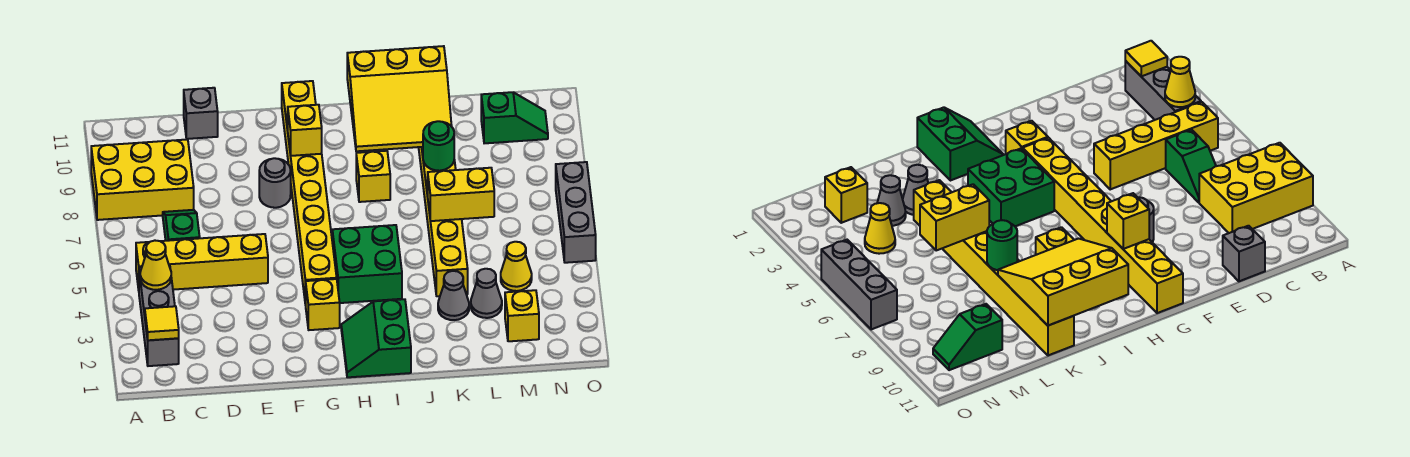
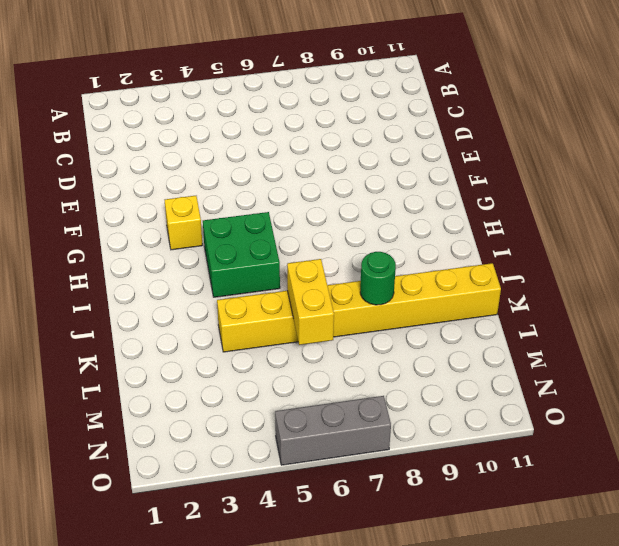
none -> yellow brick A8:C9 level 1
none -> grey brick B2:B4 level 1
none -> yellow brick B5:E5 level 1

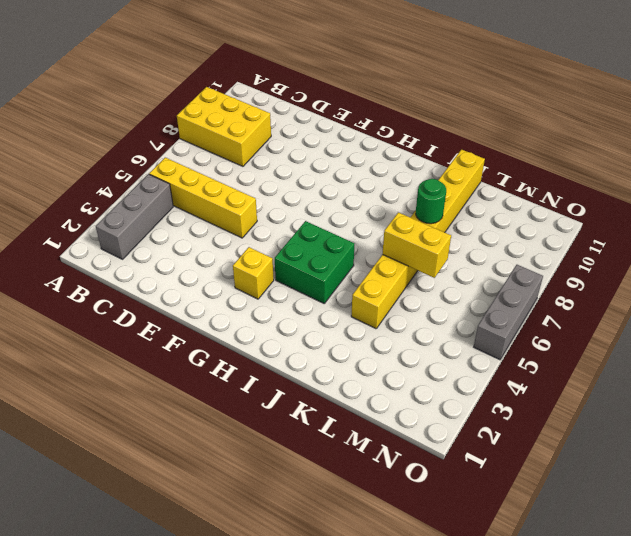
none -> green slope C6:C7 level 1 top 6
none -> grey brick D11 level 1
none -> grey round brick F8 level 1

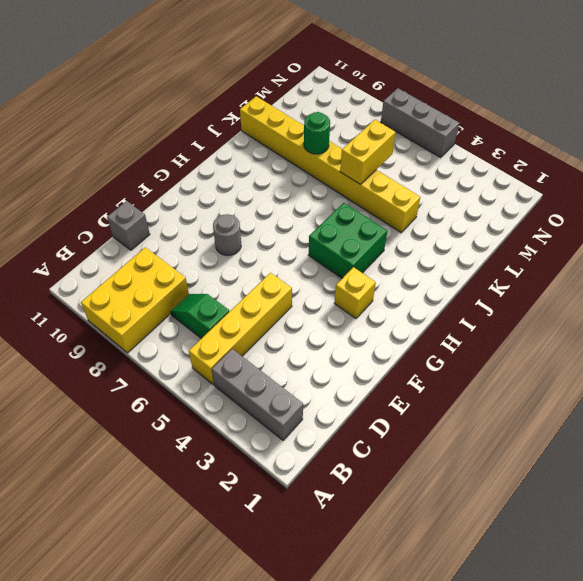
none -> yellow brick G4:G11 level 1
none -> green slope H1:I2 level 1 top I
none -> yellow brick I8 level 1

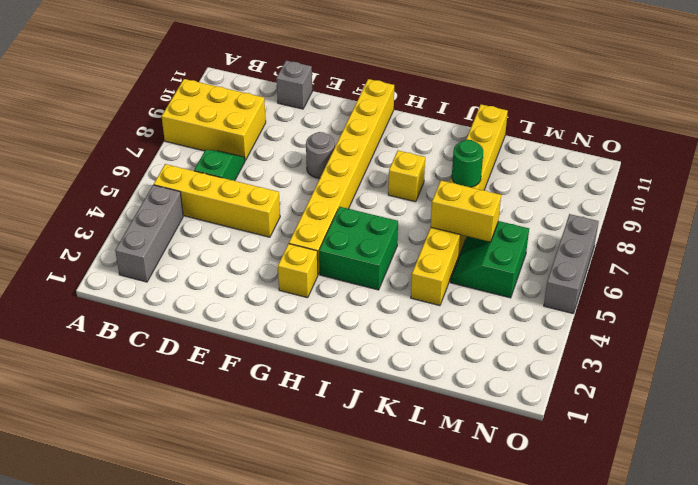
green slope L5:M6 level 1 top M -> green slope H1:I2 level 1 top I
none -> grey cone K3 level 1
none -> grey cone L3 level 1
none -> yellow brick M2 level 1

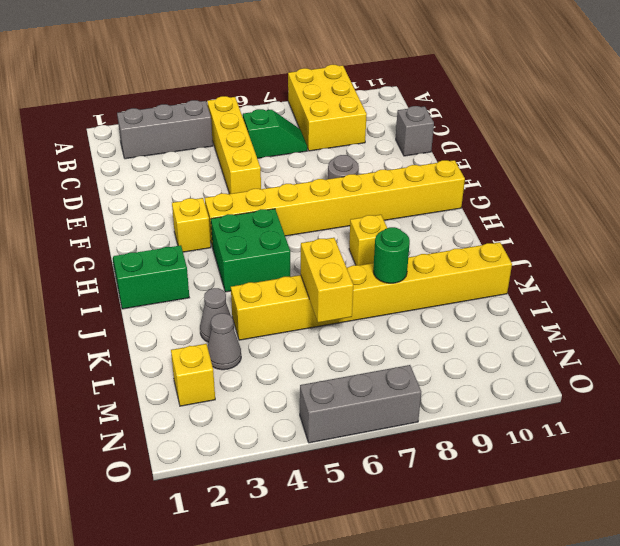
none -> yellow cone M4 level 1
none -> green slope M10:N10 level 1 top M
none -> yellow tile B2 level 2

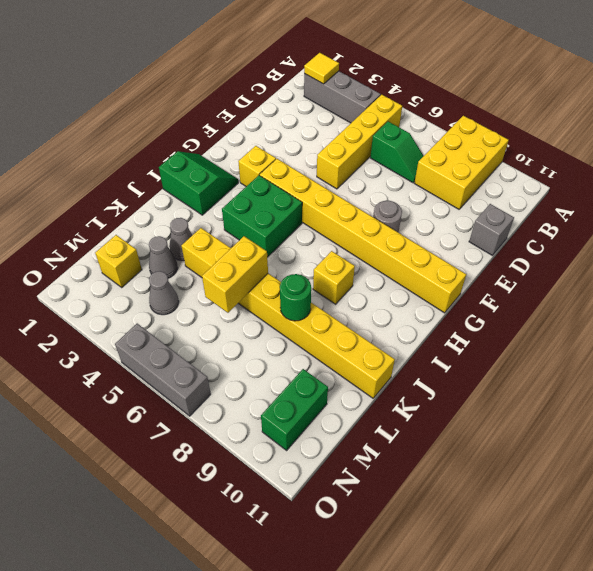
grey cone M4 level 1 -> yellow cone M4 level 1
green brick M10:N10 level 1 -> green slope M10:N10 level 1 top M
none -> yellow cone B4 level 2
none -> yellow brick G9 level 2
none -> yellow slope I9:K11 level 2 top 11

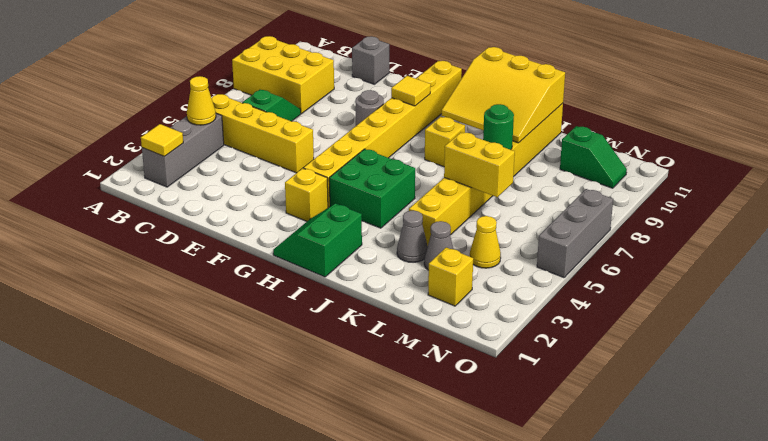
yellow tile G9 level 2 -> yellow brick G9 level 2

